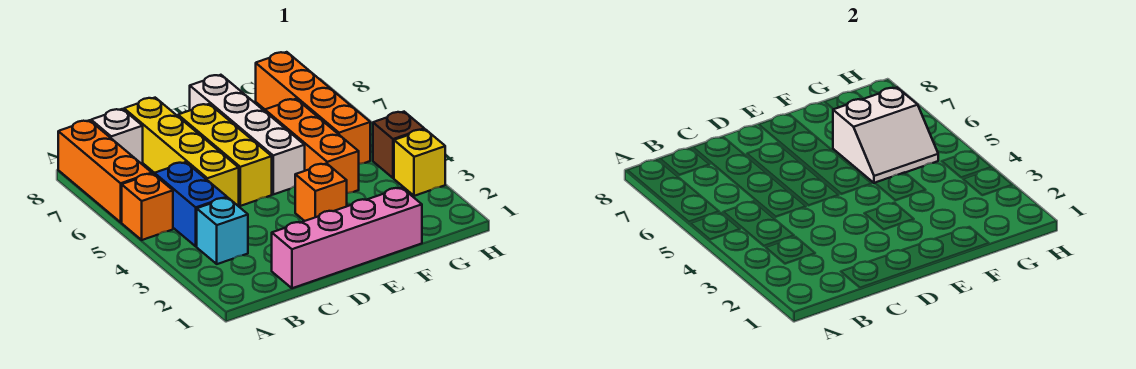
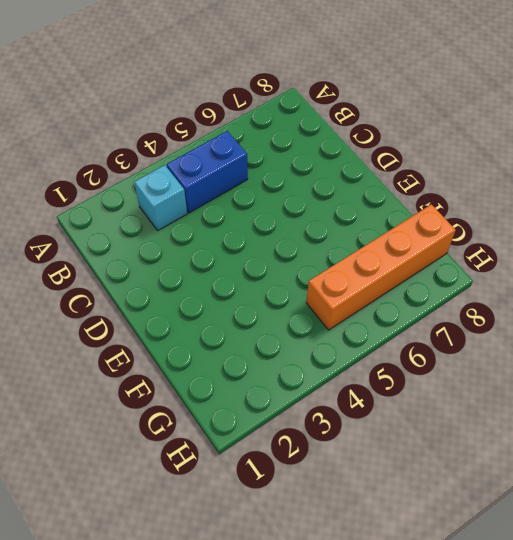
none -> orange brick A5 level 1
none -> orange brick A6:A8 level 1
none -> white brick B8 level 1

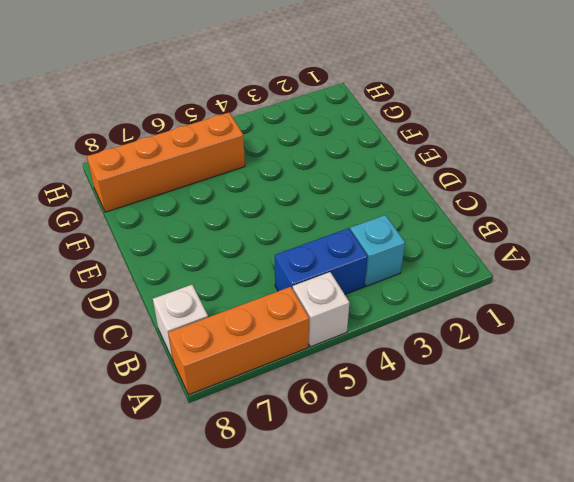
white brick A5 level 1 -> orange brick A5 level 1
none -> pink brick C1:F1 level 1
none -> yellow brick C5:C8 level 1
none -> yellow brick D5:D7 level 1

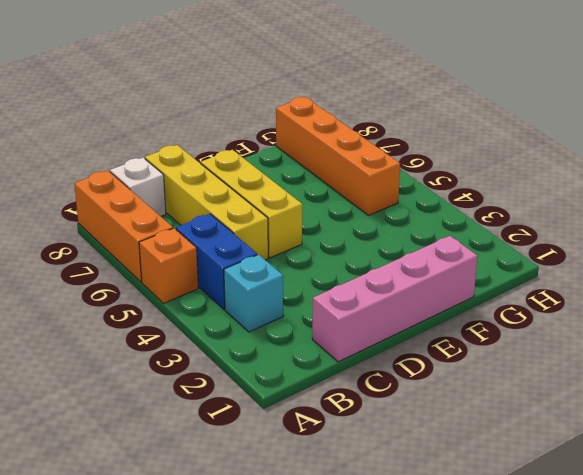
none -> orange brick E3 level 1
none -> white brick E5:E8 level 1
none -> orange brick F4:F6 level 1

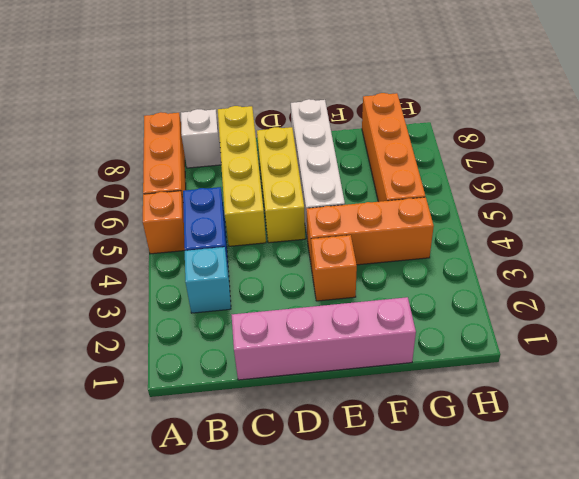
orange brick E4:G4 level 1 -> orange brick F4:F6 level 1
none -> yellow brick H3 level 1
none -> brown brick H4 level 1
none -> white slope F5:G6 level 2 top 6

